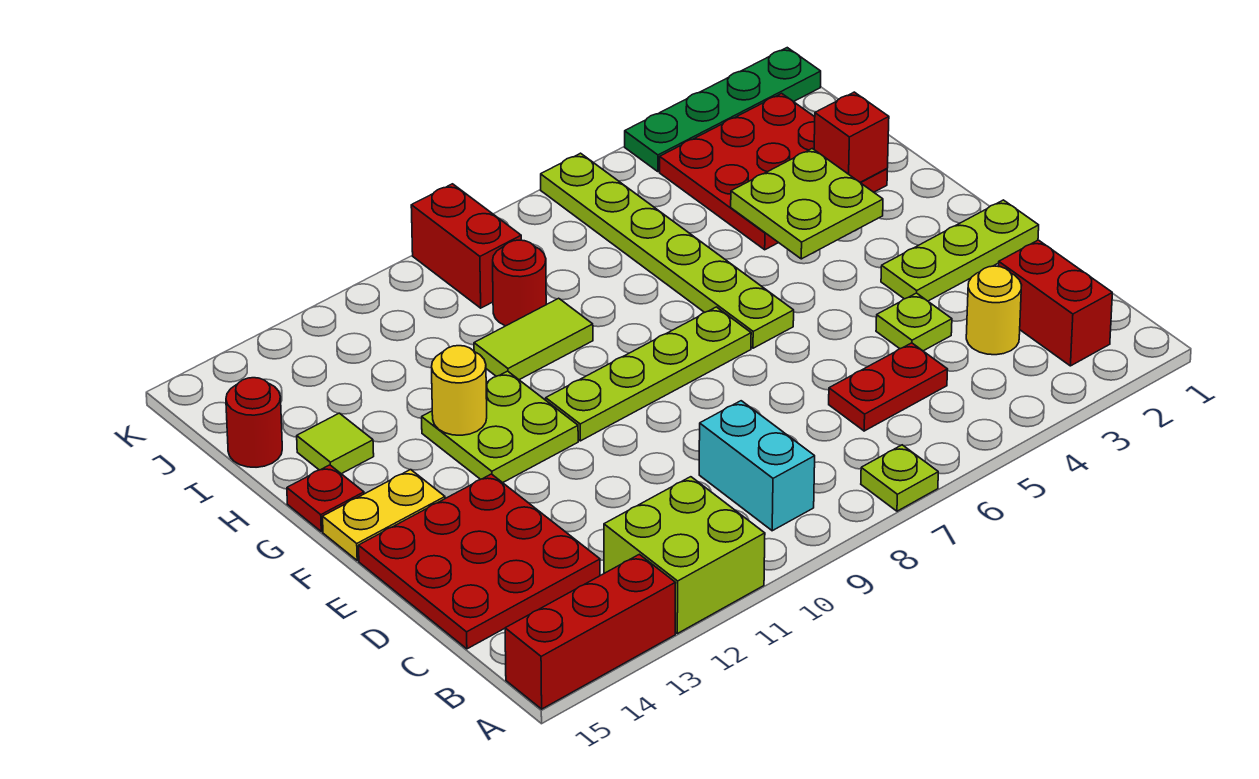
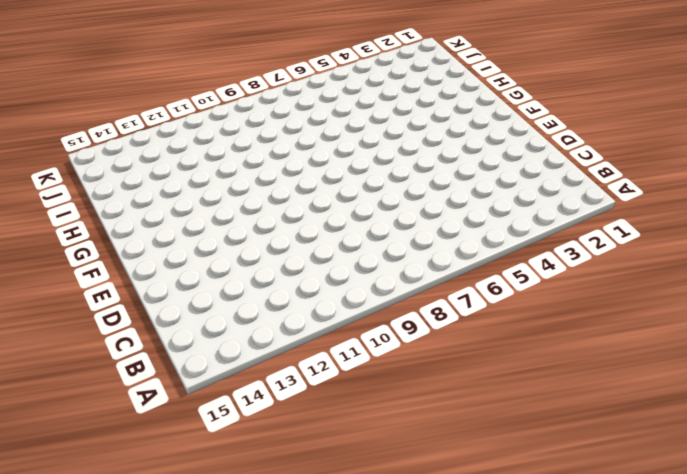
none -> lime plate A7 level 1
none -> lime brick A11:B12 level 1
none -> red brick A13:A15 level 1

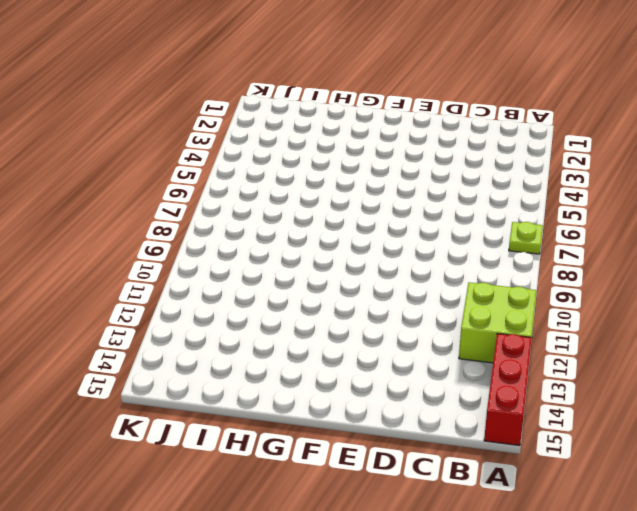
none -> red brick B2:C2 level 1
none -> cyan brick B9:C9 level 1
none -> yellow round brick C3 level 1

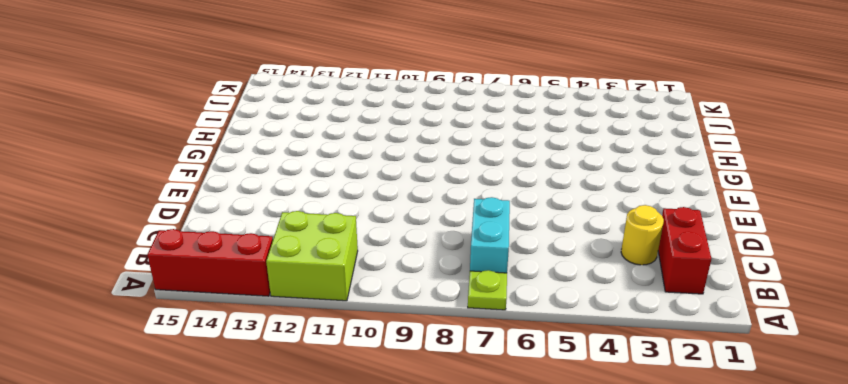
cyan brick B7:C7 level 1 -> cyan brick B9:C9 level 1
none -> red plate C5:C6 level 1
none -> red plate C13:E15 level 1
none -> lime plate D4 level 1

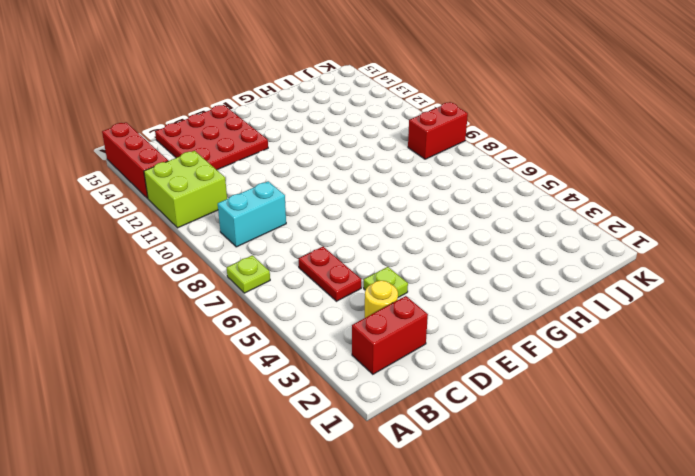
none -> lime plate E1:E3 level 1
none -> lime plate F6:K6 level 1
none -> lime plate F7:F10 level 1

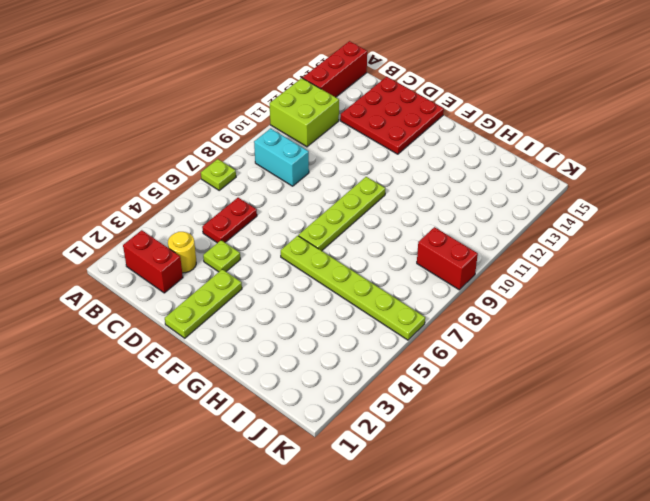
none -> lime plate F11:G12 level 1
none -> yellow plate F14:F15 level 1
none -> red plate G15 level 1

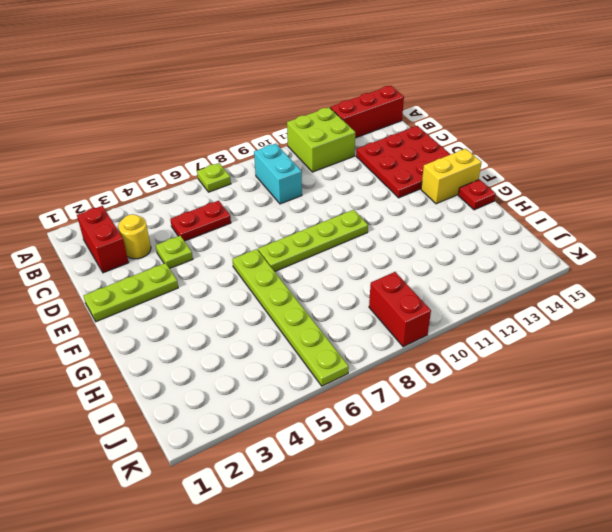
yellow brick F14:F15 level 1 -> yellow plate F14:F15 level 1
none -> lime plate F11:G12 level 1
none -> red plate H2:J4 level 1
none -> lime tile H9:H10 level 1

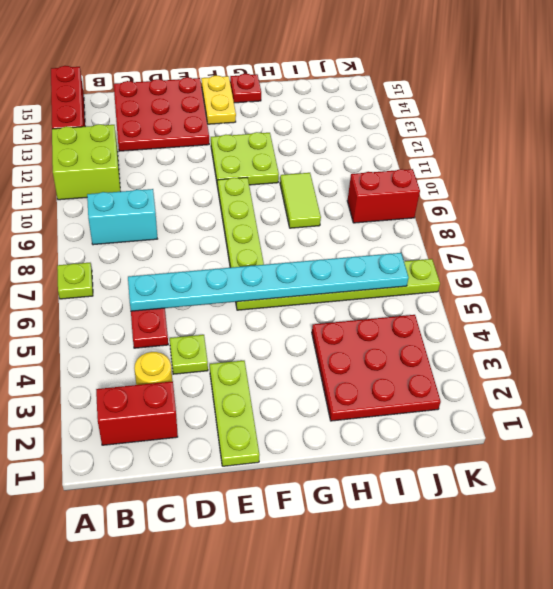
cyan plate C6:J6 level 2 -> none
none -> lime tile H14 level 1
none -> red round brick I9 level 1
none -> red round brick I15 level 1

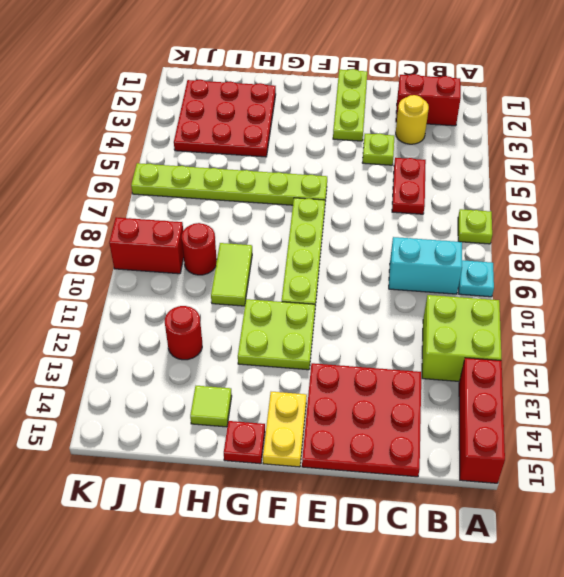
cyan plate A9 level 1 -> none
red round brick I12 level 1 -> red round brick I15 level 1
none -> green plate K1:K4 level 1
none -> lime plate G3:H4 level 2
none -> yellow round brick G12 level 2

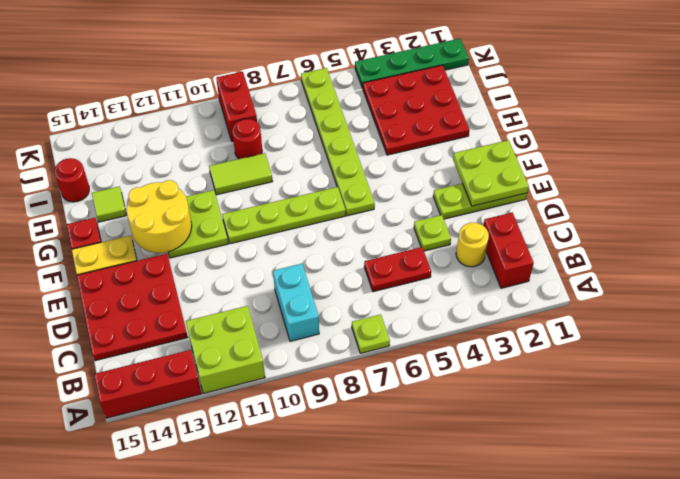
lime plate E1:F2 level 2 -> lime plate G3:H4 level 2
yellow round brick F12:G13 level 2 -> yellow round brick G12 level 2
none -> red brick H2 level 2

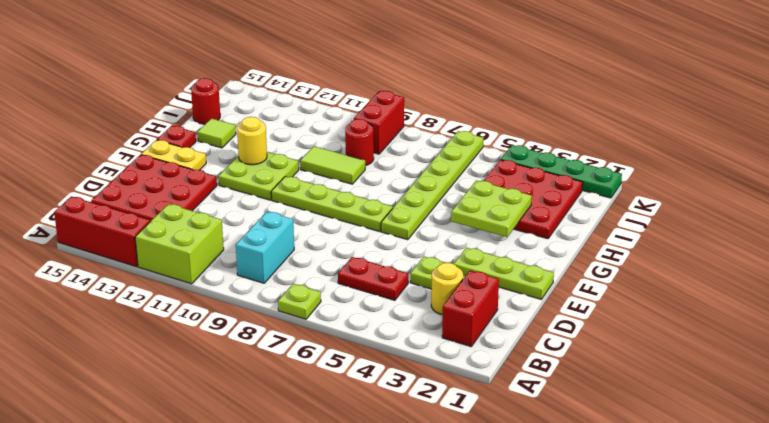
none -> red brick H2 level 2

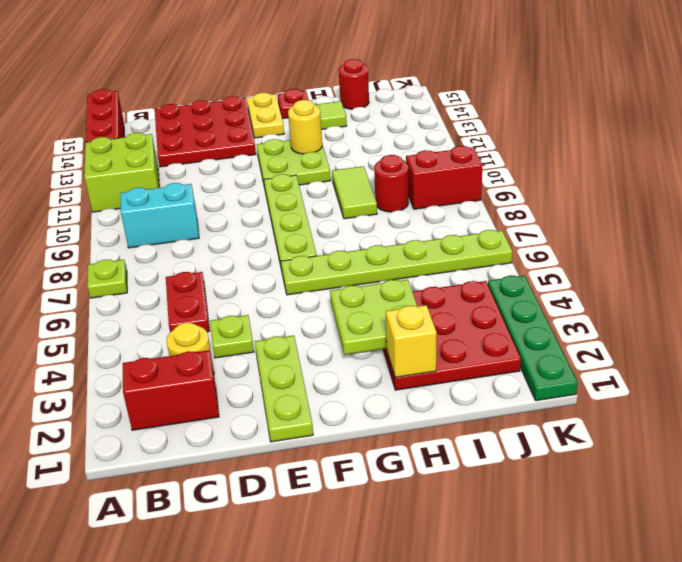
yellow brick H2 level 2 -> red brick H2 level 2

